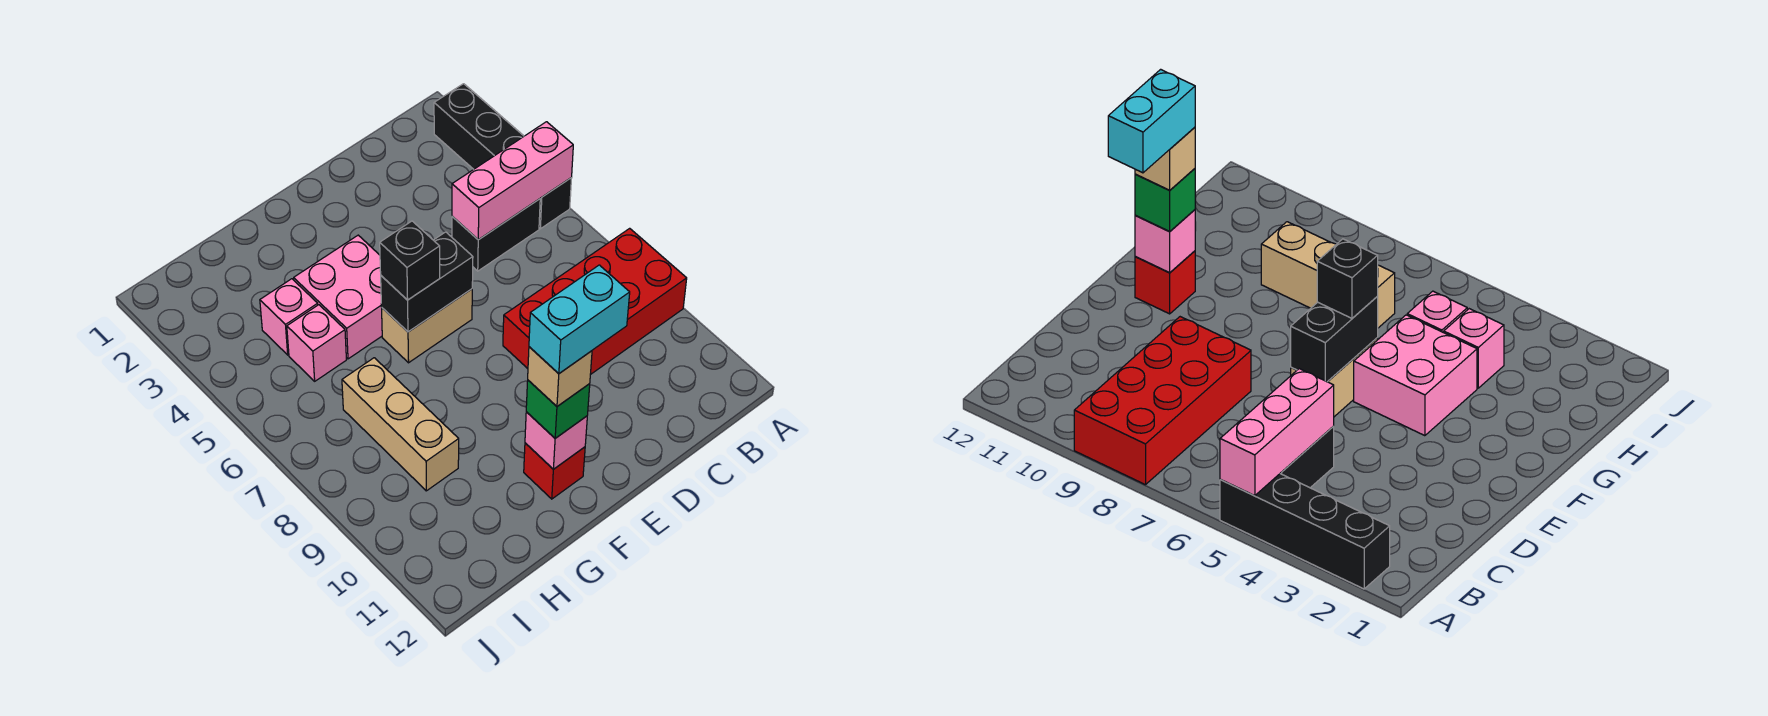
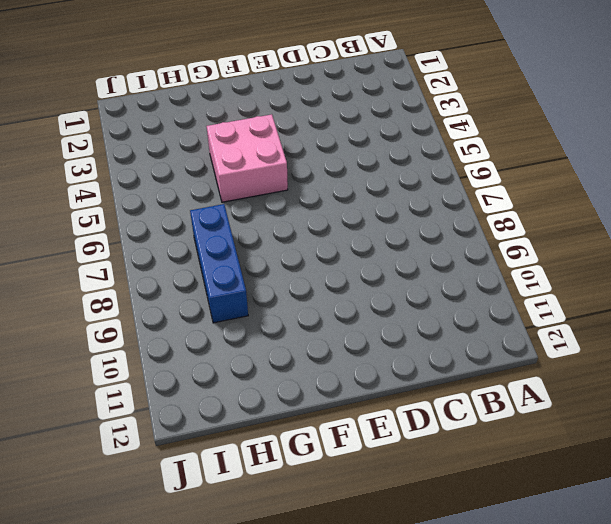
blue brick H7:H9 level 1 -> tan brick H7:H9 level 1
none -> black brick A2:A5 level 1
none -> red brick A8:D9 level 1
none -> black brick B5:C5 level 1

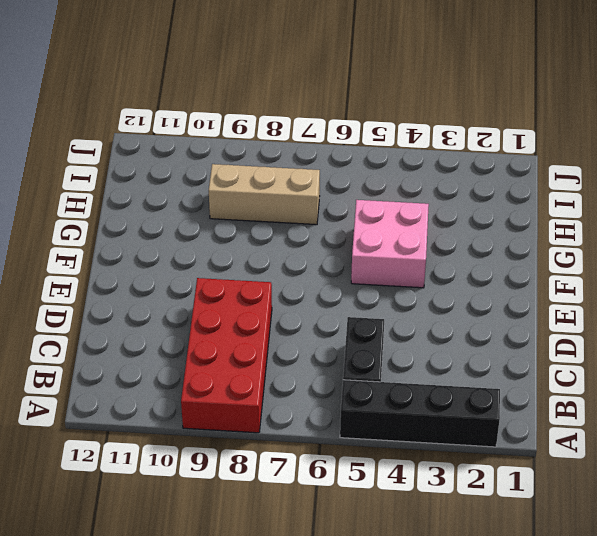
none -> tan brick E6:F6 level 1
none -> red brick F11 level 1
none -> pink brick H4 level 1

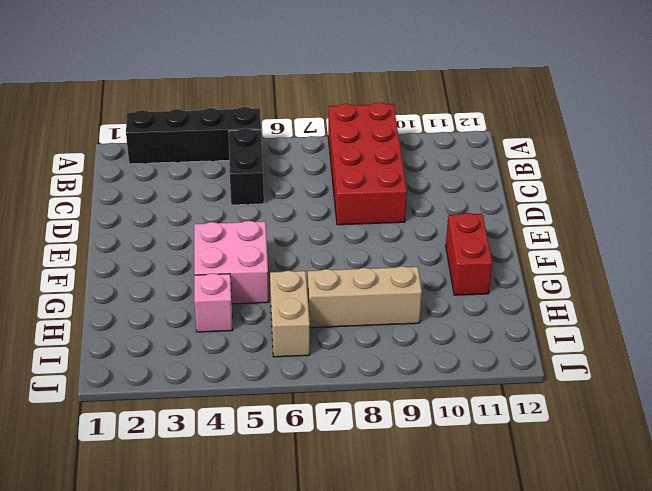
red brick F11:G11 level 1 -> red brick F11 level 1
tan brick H6:I6 level 1 -> tan brick E6:F6 level 1
none -> pink brick H5 level 1
none -> pink brick A5:C5 level 2
none -> black brick E6:F6 level 2

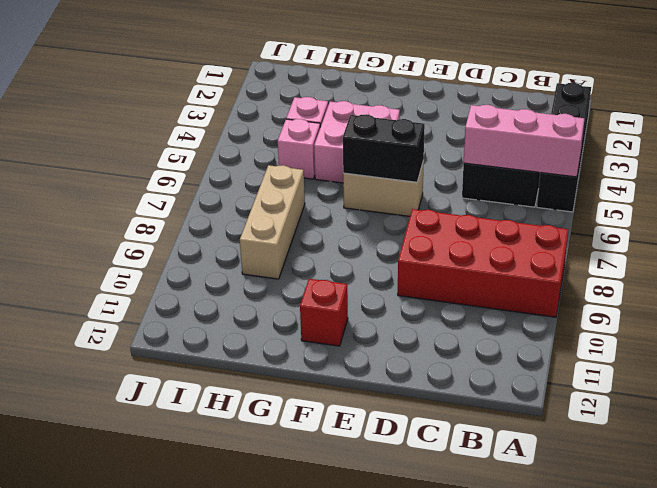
none -> pink brick F11 level 2
none -> black brick F6 level 3
none -> green brick F11 level 3

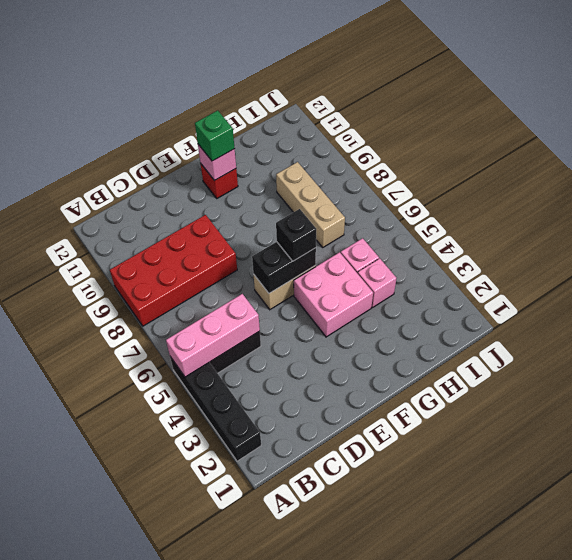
none -> tan brick F11 level 4
none -> cyan brick E11:F11 level 5

